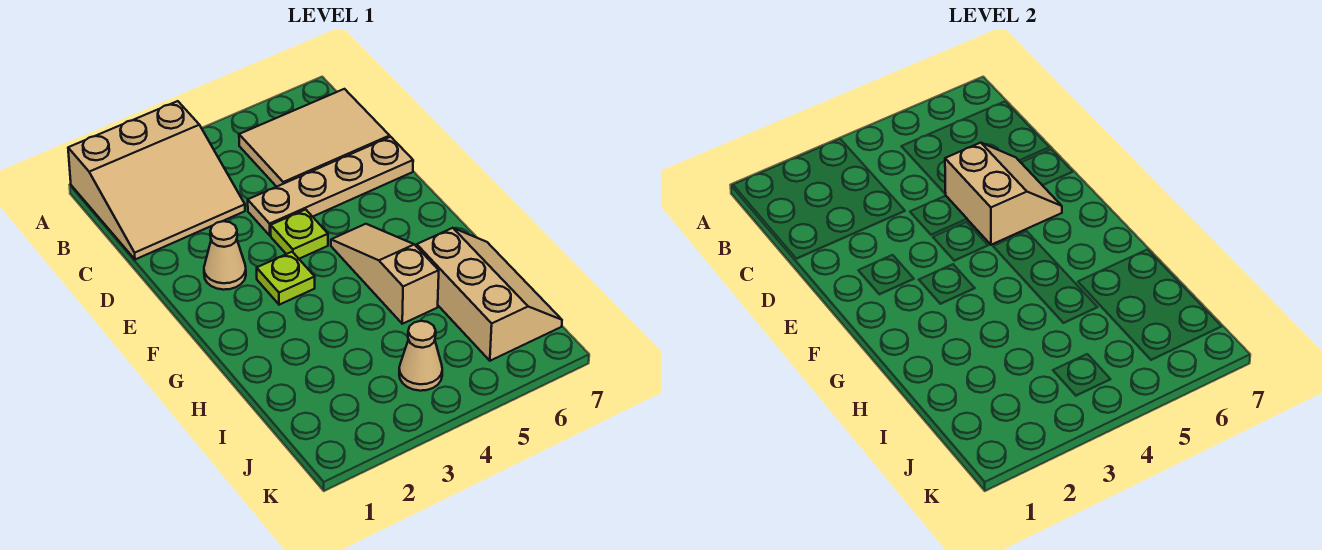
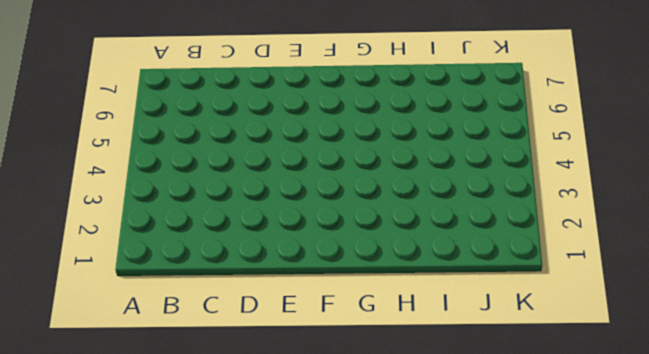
none -> tan slope A1:C3 level 1 top A
none -> tan tile B5:C7 level 1

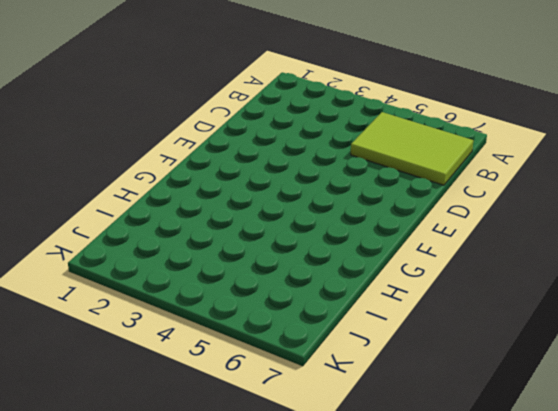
lime tile B5:C7 level 1 -> tan tile B5:C7 level 1
none -> tan slope A1:C3 level 1 top A
none -> tan plate D4:D7 level 1

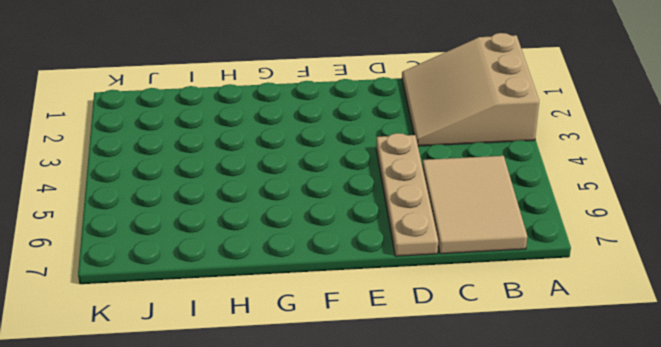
none -> tan cone E2 level 1
none -> lime plate E4 level 1

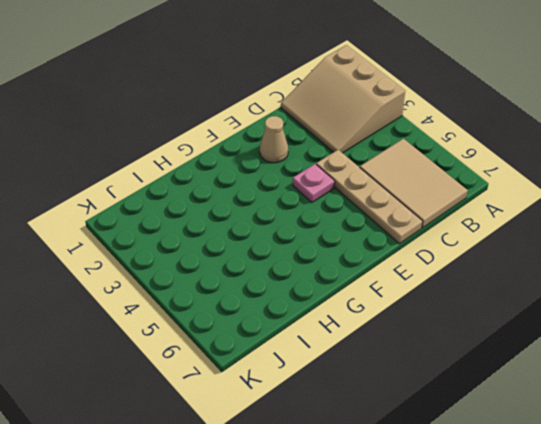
pink plate E4 level 1 -> lime plate E4 level 1
none -> lime plate F3 level 1
none -> tan slope F5:H5 level 1 top H

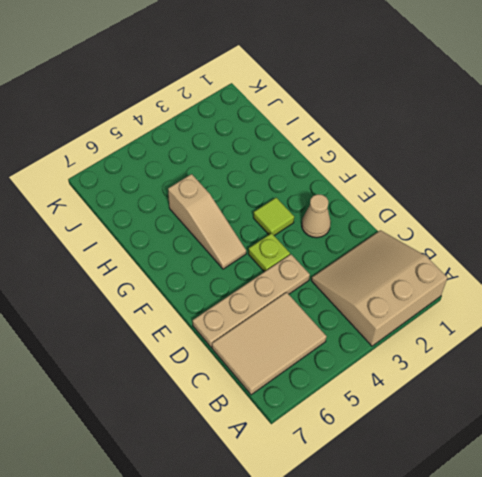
lime tile F3 level 1 -> lime plate F3 level 1
none -> tan slope H6:J7 level 1 top 6
none -> tan cone J4 level 1

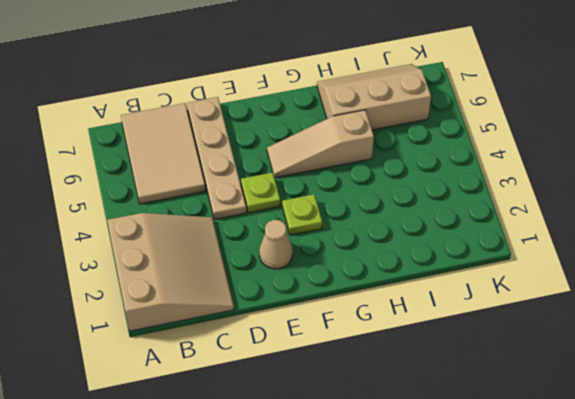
none -> tan cone J4 level 1
none -> tan slope D5:E6 level 2 top 5

